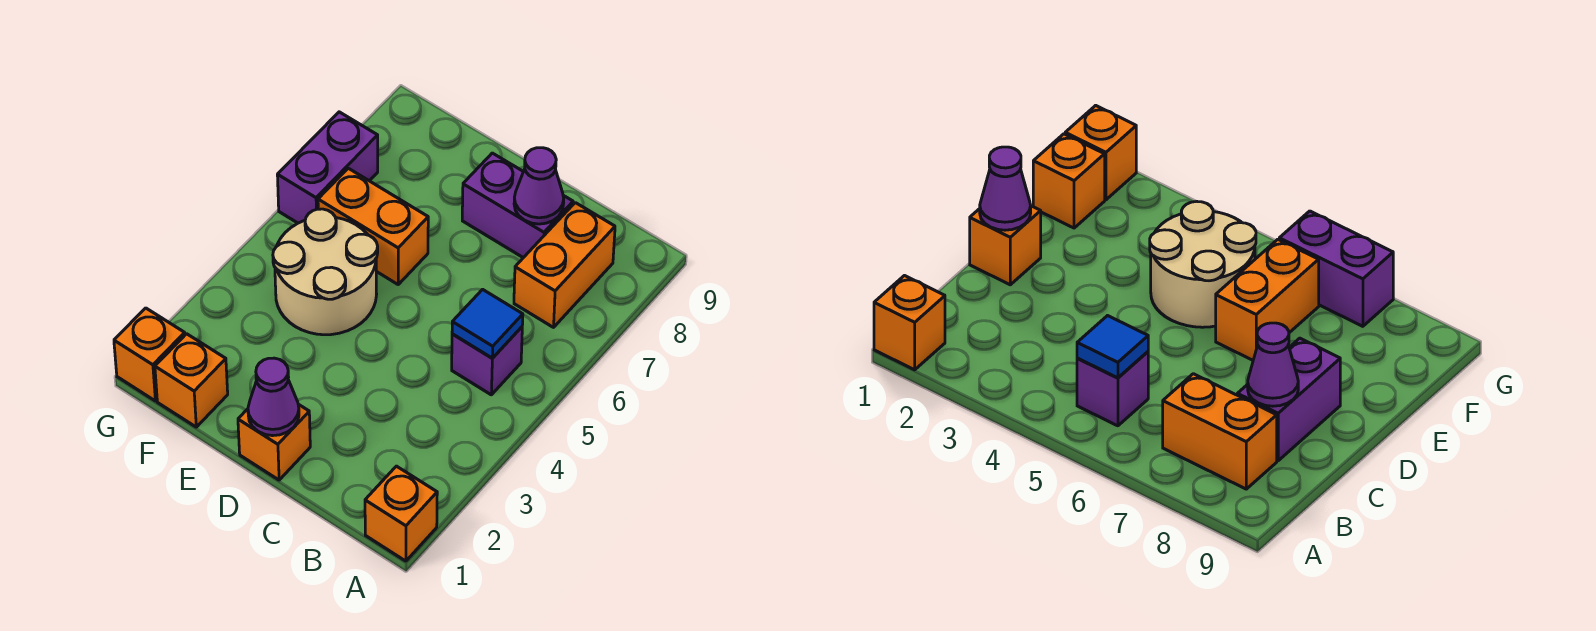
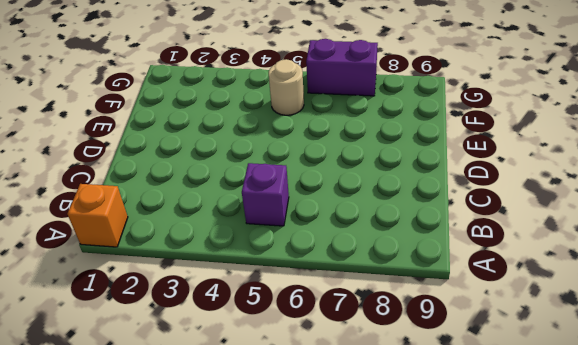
tan round brick F5 level 1 -> tan round brick E4:F5 level 1
none -> orange brick B7:B8 level 1
none -> purple brick C8:D8 level 1
none -> orange brick D1 level 1

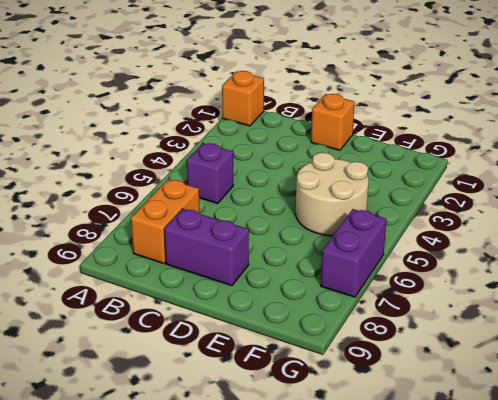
none -> orange brick E6:F6 level 1
none -> orange brick F1 level 1
none -> orange brick G1 level 1

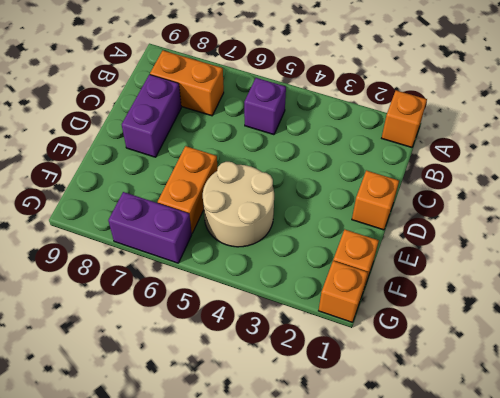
none -> blue tile B5 level 2
none -> purple cone C8 level 2
none -> purple cone D1 level 2

